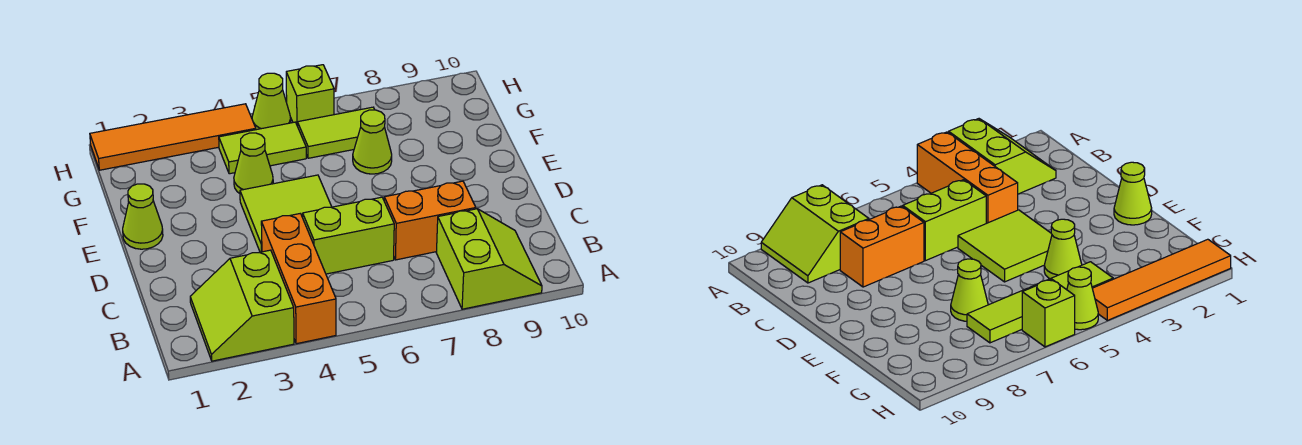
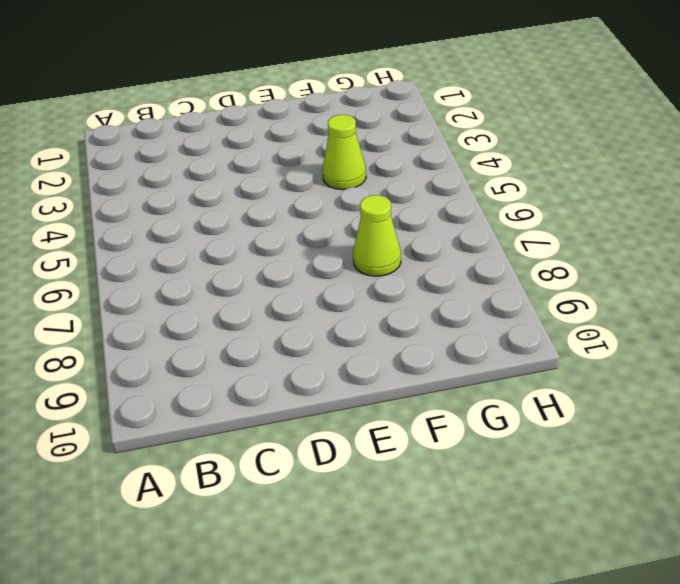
none -> lime slope A2:B3 level 1 top 3
none -> orange brick A4:C4 level 1
none -> lime slope A8:B9 level 1 top 8

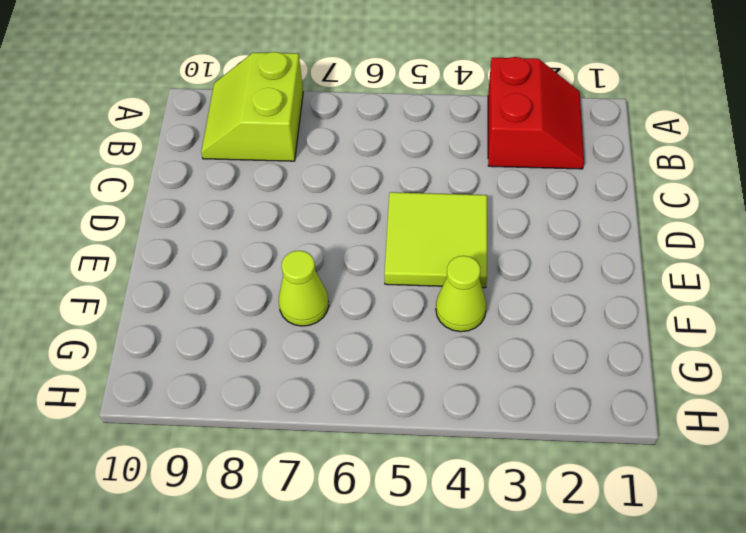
red slope A2:B3 level 1 top 3 -> lime slope A2:B3 level 1 top 3
none -> orange brick A4:C4 level 1
none -> lime brick C5:C6 level 1
none -> orange brick C7:C8 level 1

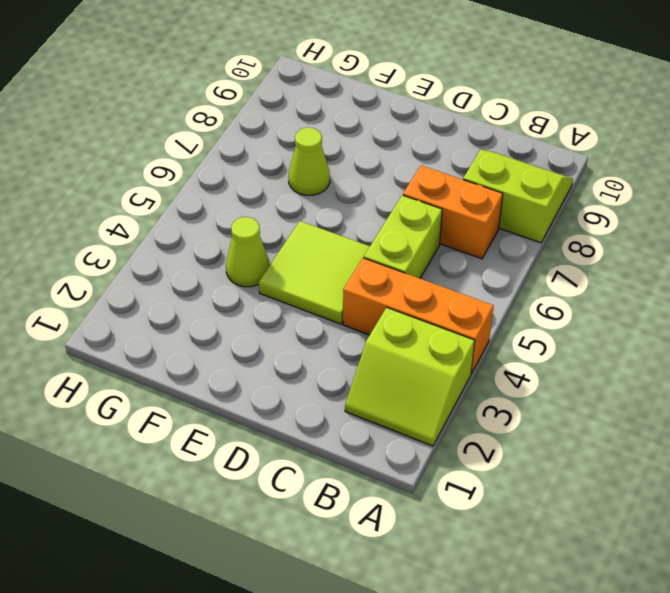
orange brick B7:C7 level 1 -> orange brick C7:C8 level 1
none -> lime cone E1 level 1
none -> lime tile G4:G5 level 1
none -> lime tile G6:G7 level 1

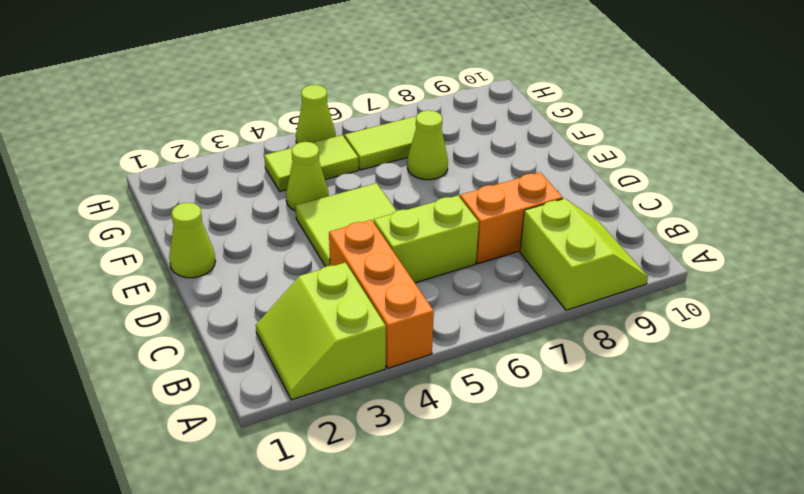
none -> orange tile H1:H4 level 1
none -> lime brick H6 level 1

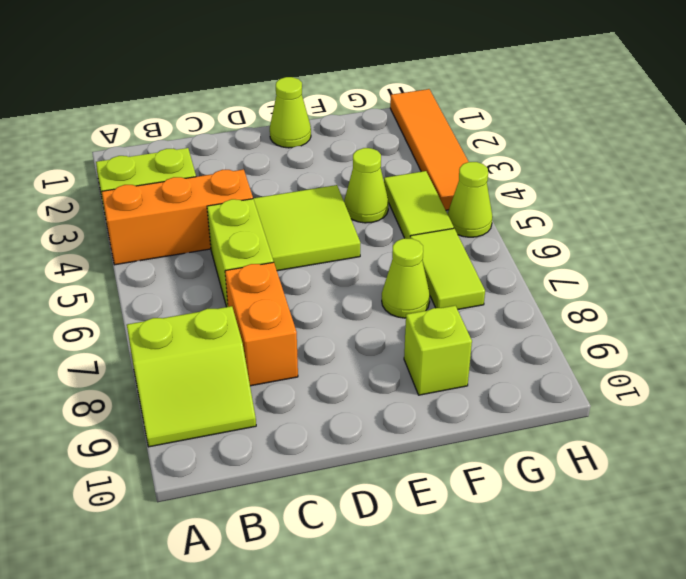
lime brick F9 level 1 -> lime brick H6 level 1

